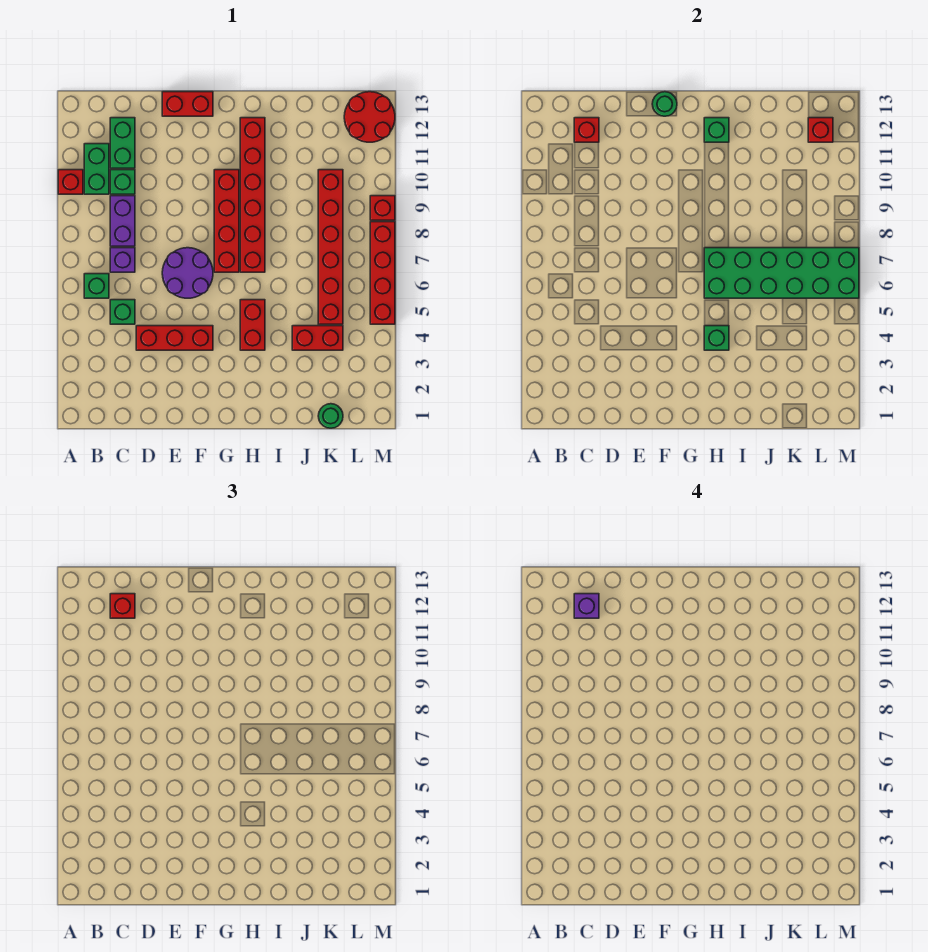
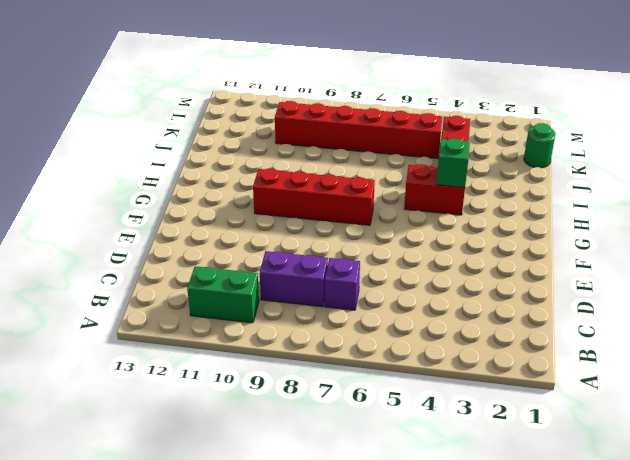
none -> red brick A10 level 1
none -> green brick B6 level 1
none -> green brick C5 level 1

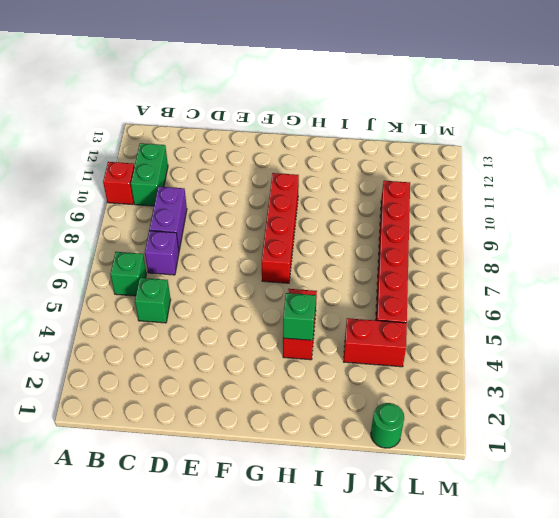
none -> green brick C10 level 1
none -> green brick C11:C12 level 1
none -> red brick D4:F4 level 1

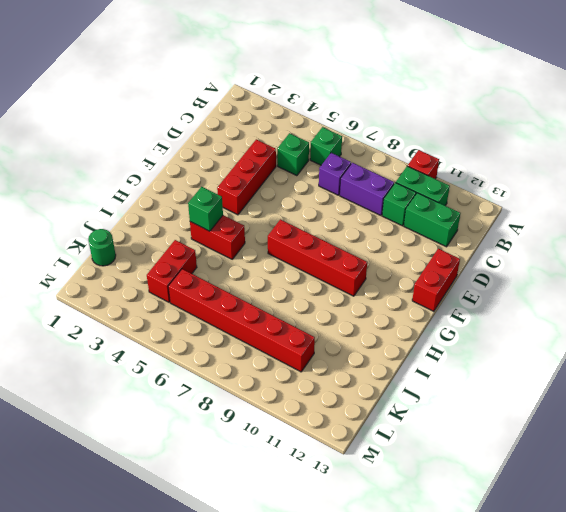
none -> purple round brick E6:F7 level 1
none -> red brick H7:H12 level 1
none -> red round brick L12:M13 level 1

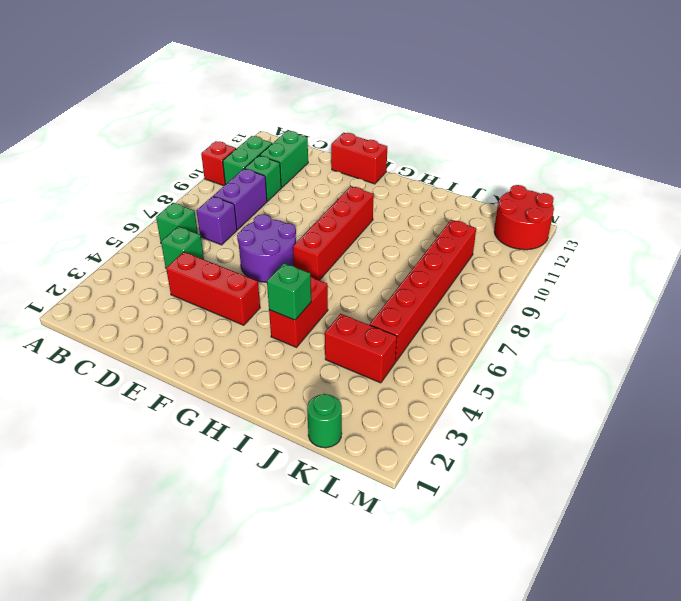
none -> red brick H7:H12 level 1
none -> red brick M5:M8 level 1
none -> red brick M9 level 1

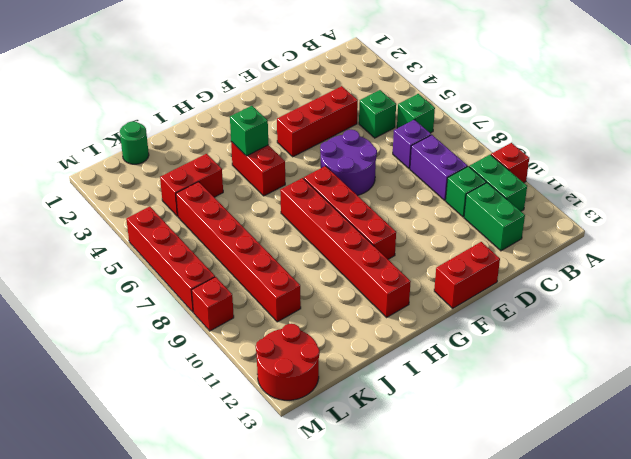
none -> red brick C12 level 2
none -> green round brick F13 level 2
none -> green brick H6:M7 level 2

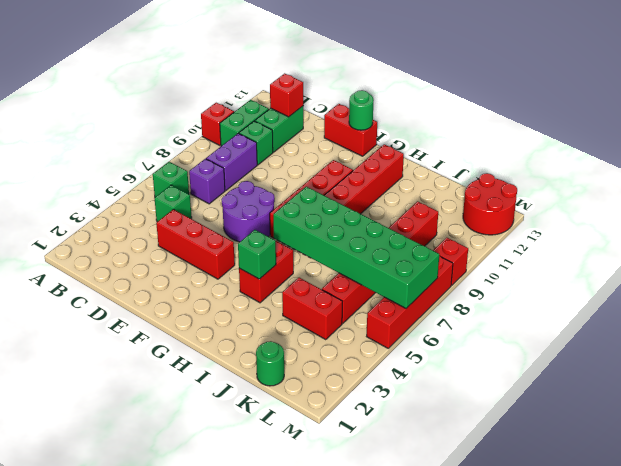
none -> green brick H12 level 2
none -> red brick L12 level 2
none -> red brick C12 level 3

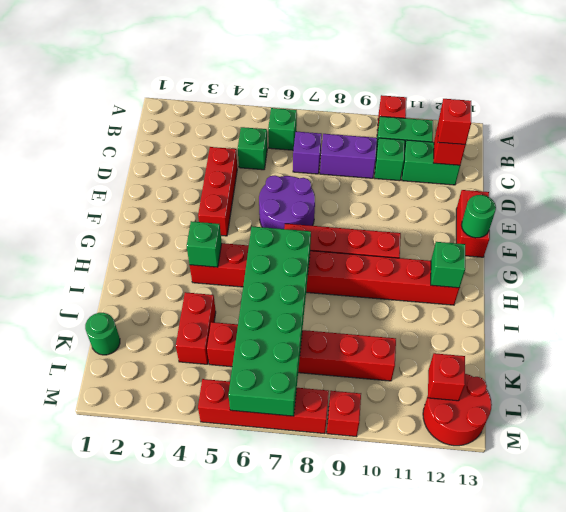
none -> purple brick C12 level 4

